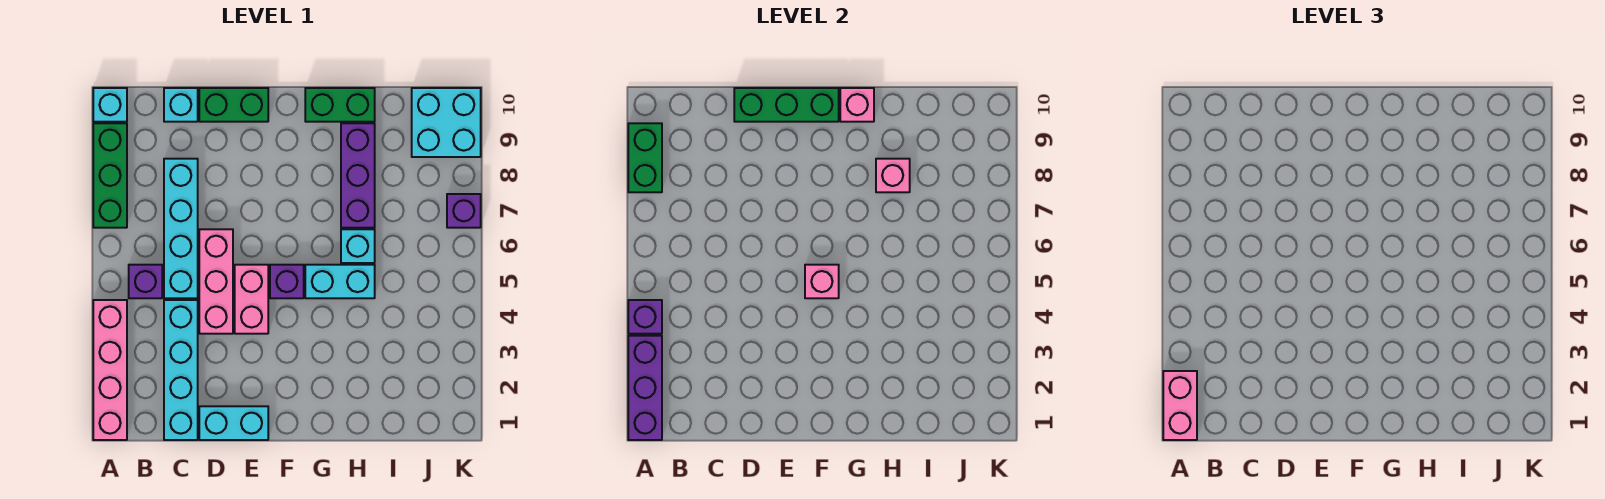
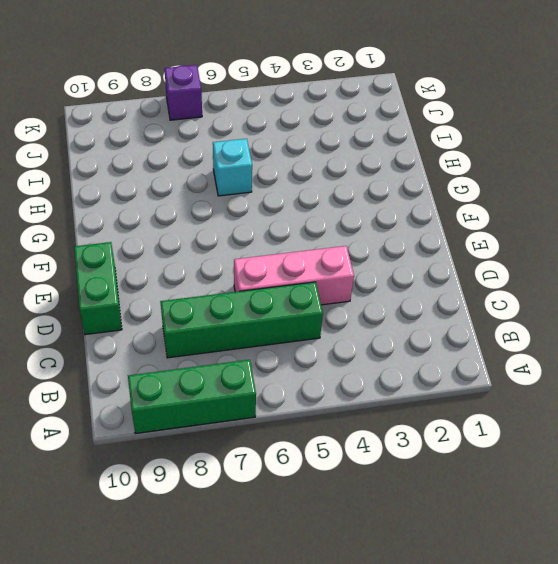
green brick C5:C8 level 1 -> cyan brick C5:C8 level 1
none -> pink brick A1:A4 level 1
none -> cyan brick A10 level 1
none -> purple brick B5 level 1

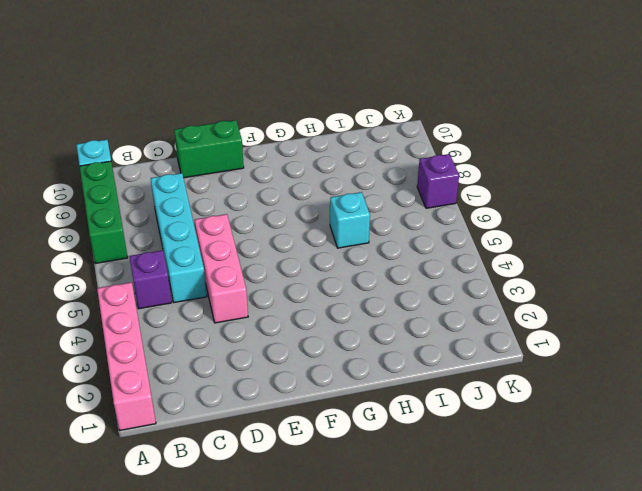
none -> cyan brick C1:C4 level 1
none -> cyan brick C10 level 1
none -> cyan brick D1:E1 level 1

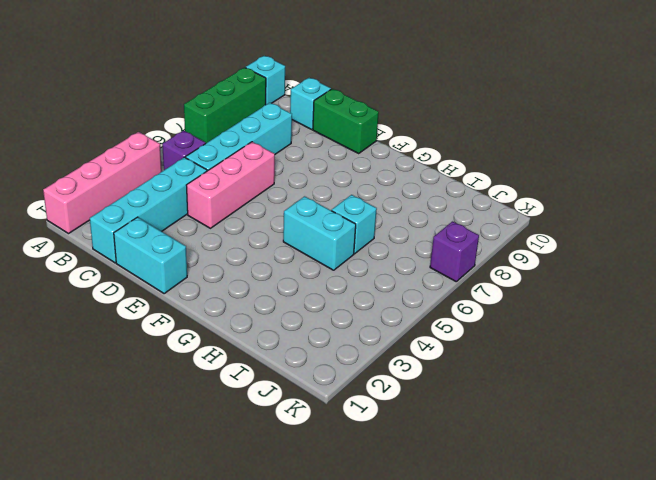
none -> pink brick E4:E5 level 1
none -> purple brick F5 level 1
none -> green brick G10:H10 level 1

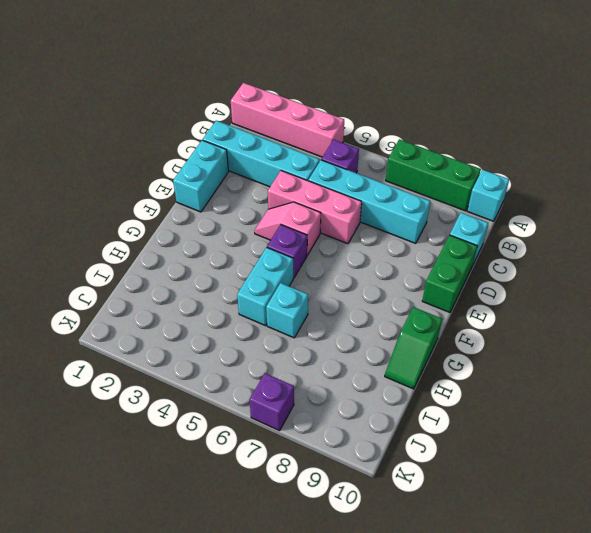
pink slope E4:E5 level 1 top 5 -> pink brick E4:E5 level 1
green slope G10:H10 level 1 top G -> green brick G10:H10 level 1
none -> purple brick H7:H9 level 1
none -> cyan brick J9:K10 level 1
none -> purple brick A1:A3 level 2

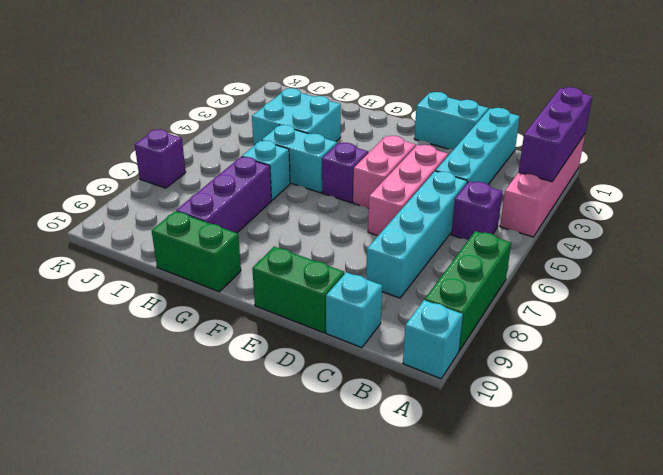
cyan brick H3:I4 level 1 -> cyan brick J9:K10 level 1
none -> purple brick A4 level 2
none -> green brick A8:A9 level 2
none -> green brick D10:F10 level 2

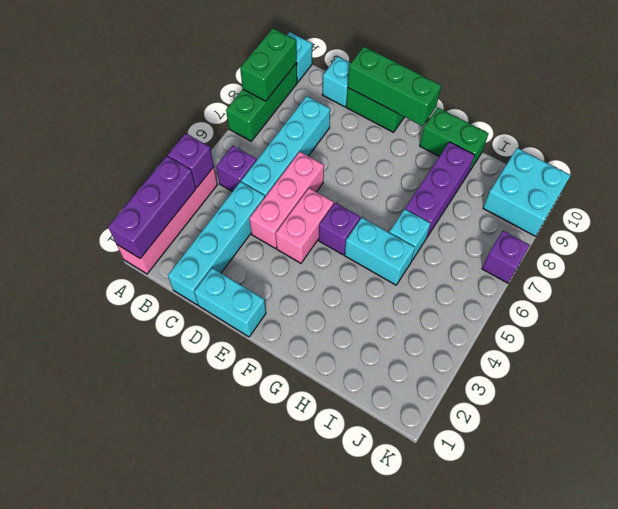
none -> pink brick F5 level 2
none -> pink brick G10 level 2
none -> pink brick H8 level 2

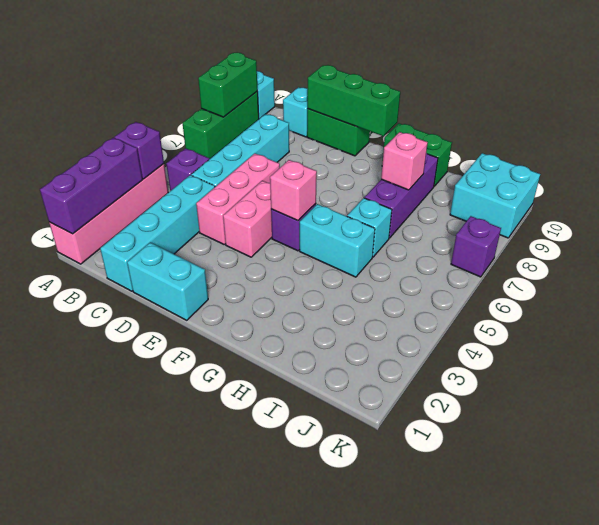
none -> pink brick G10 level 2
none -> pink brick A1:A2 level 3

